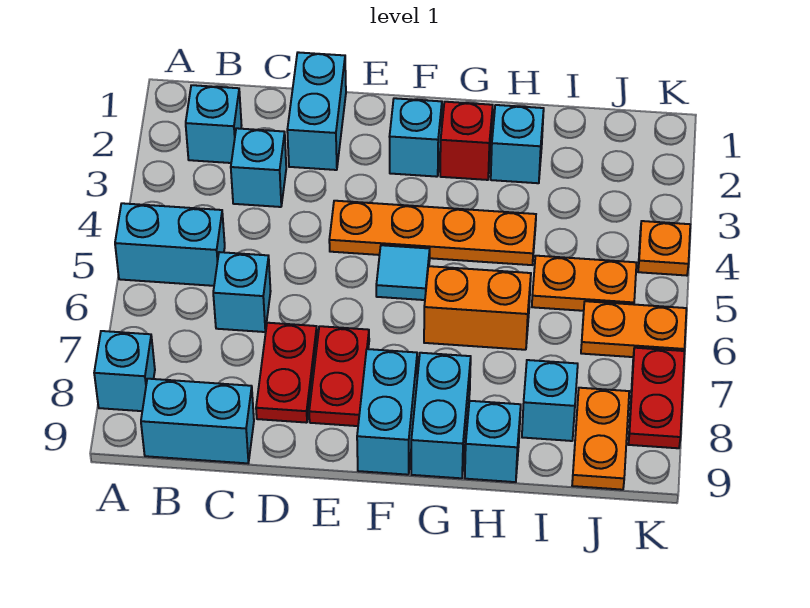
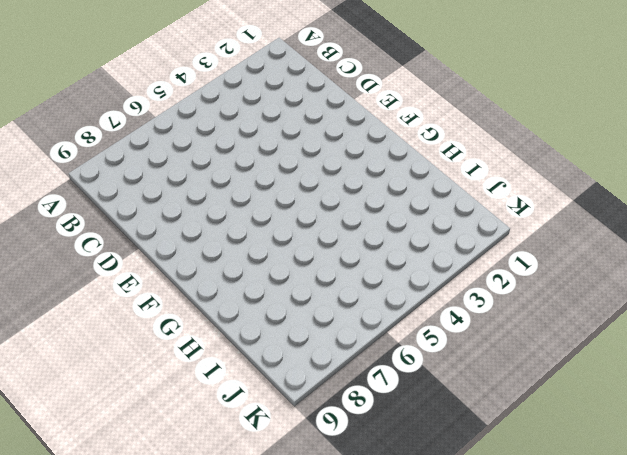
none -> cyan brick A5:B5 level 1
none -> cyan brick A8 level 1
none -> cyan brick B2 level 1

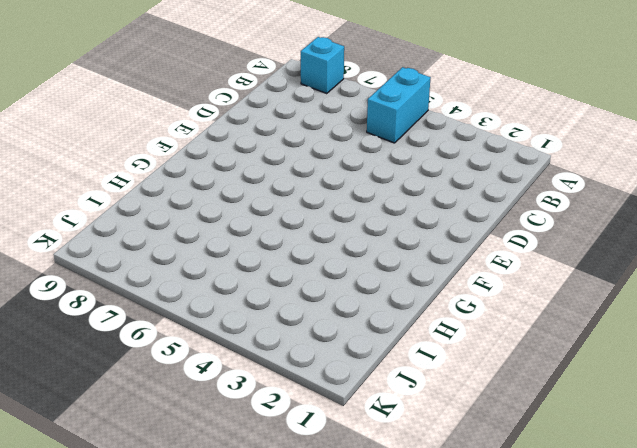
none -> cyan brick B2 level 1
none -> cyan brick B9:C9 level 1
none -> cyan brick C3 level 1

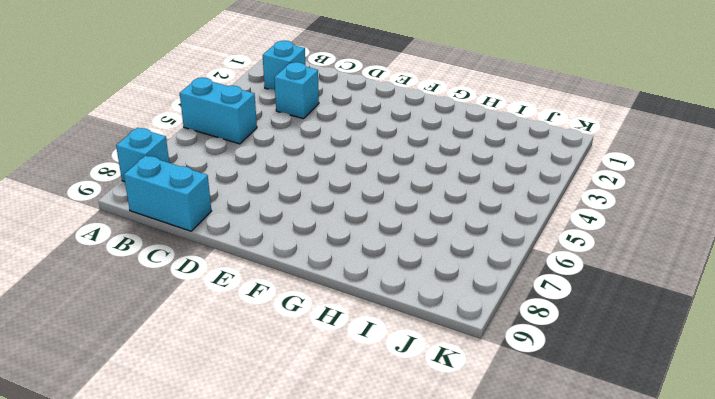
none -> cyan brick C6 level 1
none -> cyan brick D1:D2 level 1
none -> red plate D7:D8 level 1

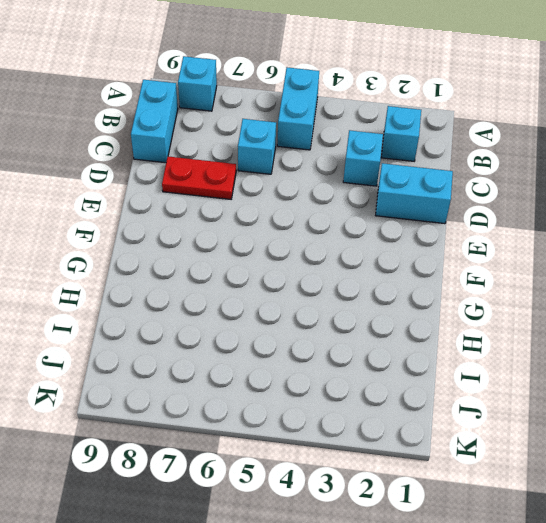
none -> orange plate E4:H4 level 1
none -> red plate E7:E8 level 1
none -> cyan brick F2 level 1

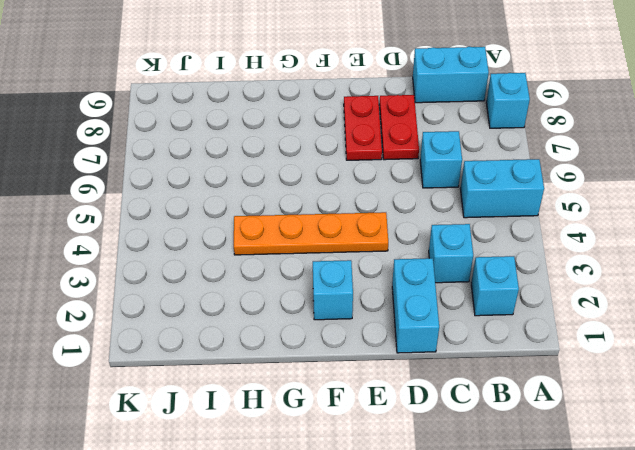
none -> cyan tile F5 level 1
none -> cyan brick F8:F9 level 1
none -> red brick G2 level 1

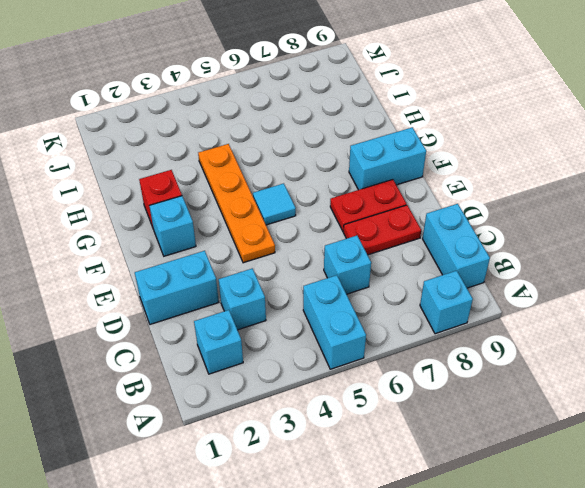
none -> orange brick G6:H6 level 1
none -> cyan brick G8:G9 level 1
none -> cyan brick H2 level 1

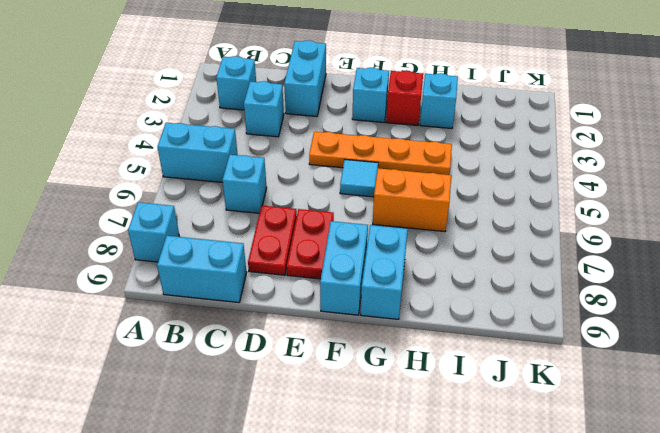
none -> cyan brick H9 level 1
none -> orange plate I5:J5 level 1
none -> cyan brick I8 level 1

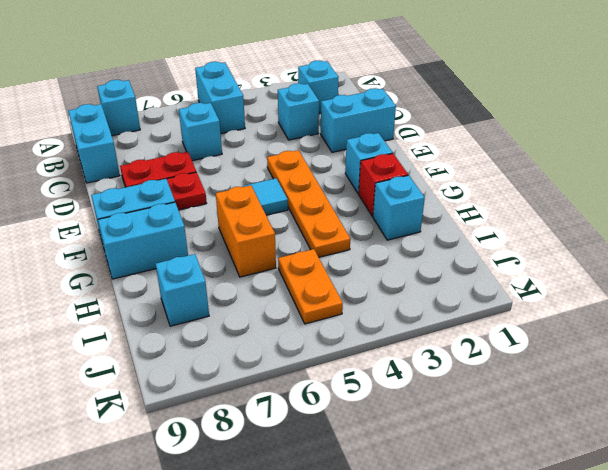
none -> cyan brick H9 level 1
none -> orange plate J6:K6 level 1
none -> orange plate J8:J9 level 1

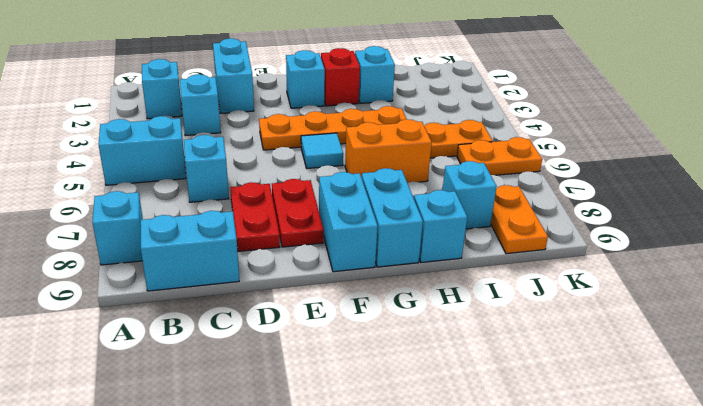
none -> orange plate K4 level 1
none -> red plate K7:K8 level 1

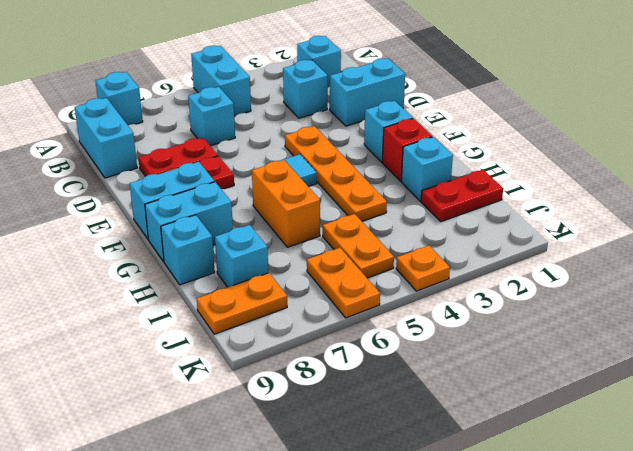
red plate I1:I2 level 1 -> red plate K7:K8 level 1

